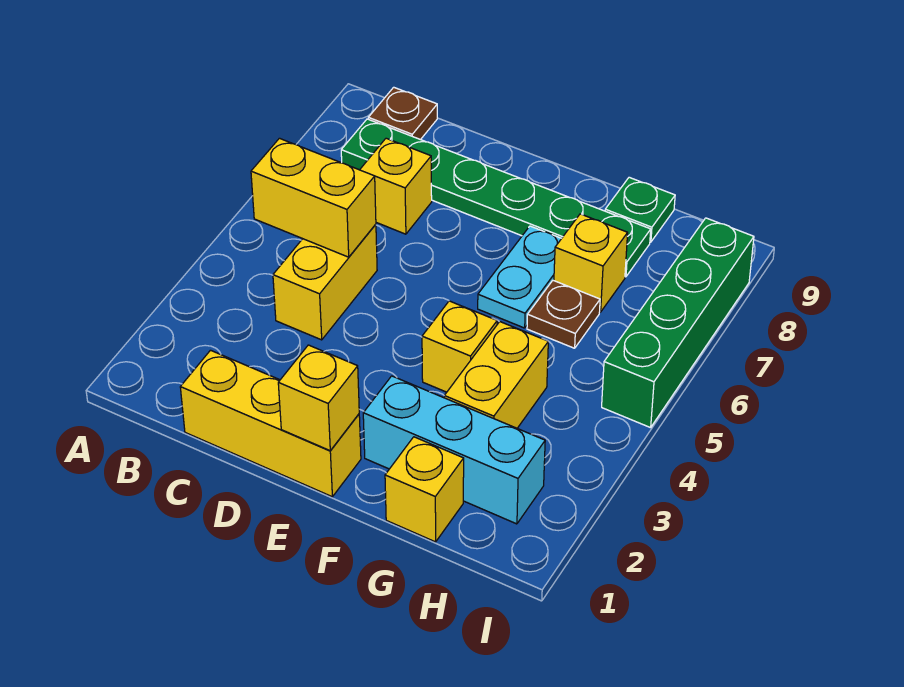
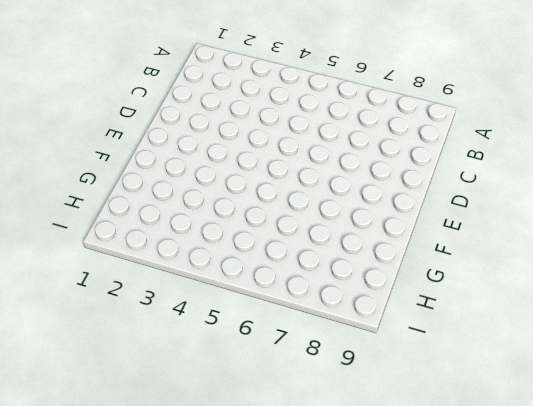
none -> green plate B8:G8 level 1
none -> brown plate B9 level 1
none -> yellow brick C1:E1 level 1

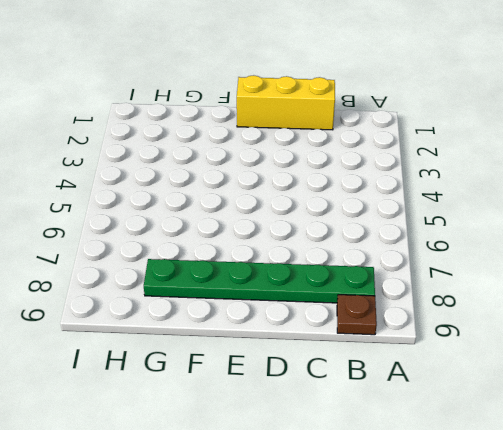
none -> yellow brick C4:C5 level 1
none -> yellow brick C7 level 1
none -> cyan brick F2:H2 level 1

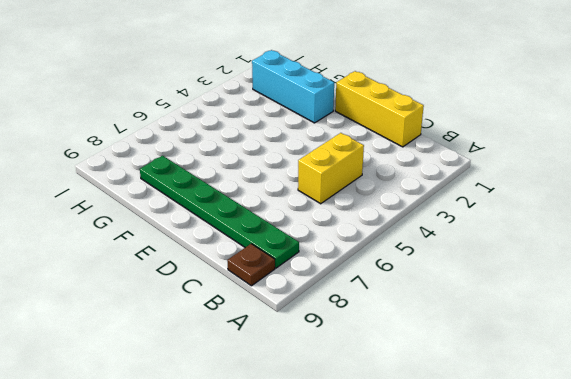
none -> yellow brick C7 level 1
none -> yellow brick F4 level 1
none -> cyan plate F6:F7 level 1

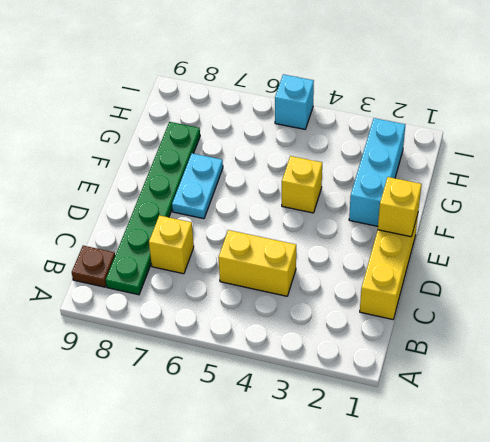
cyan plate E7:F7 level 1 -> cyan plate F6:F7 level 1
cyan brick I5 level 1 -> green brick I5:I8 level 1
none -> yellow brick G1 level 1
none -> yellow brick G3:G4 level 1
none -> brown plate G6 level 1

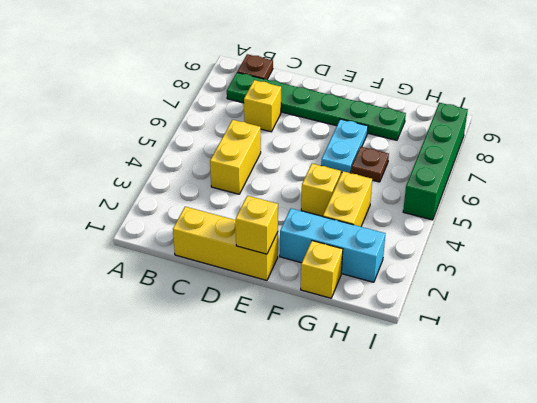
none -> yellow brick G7 level 1
none -> green plate G9 level 1
none -> yellow brick B5:C5 level 2

